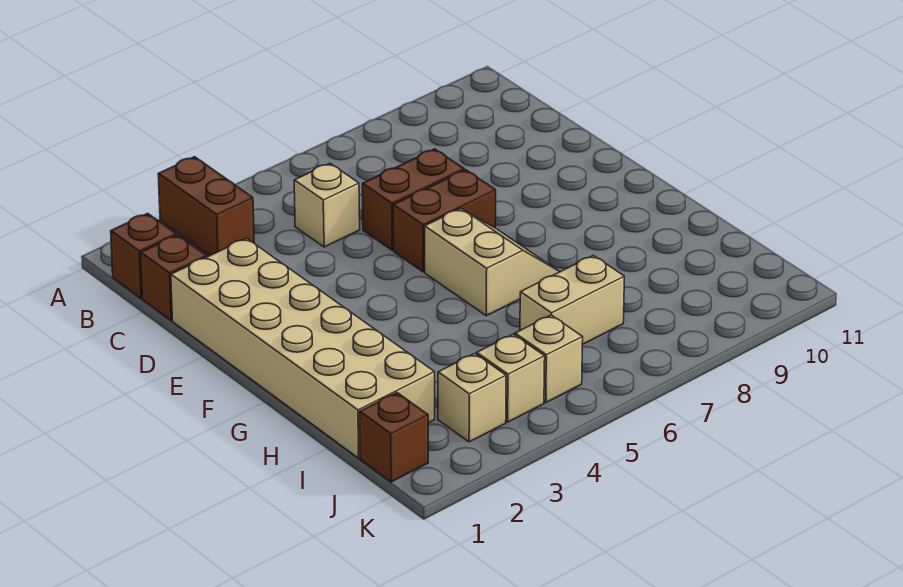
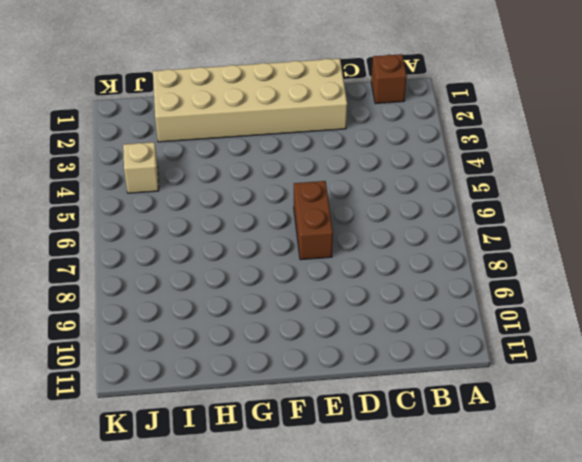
none -> brown brick A3:B3 level 1
none -> brown brick C1 level 1
none -> tan brick C5 level 1

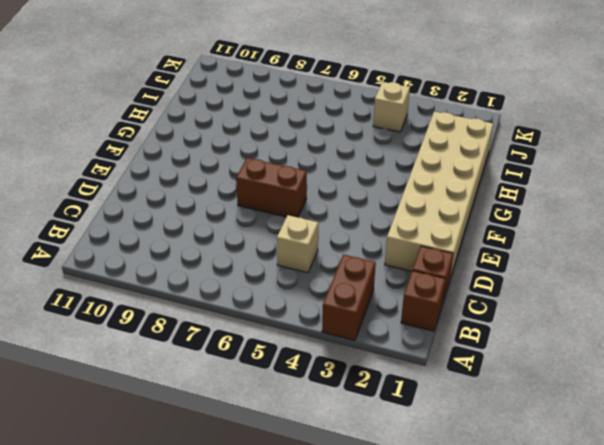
none -> brown brick D6:D7 level 1
none -> tan slope F6:G7 level 1 top 6
none -> tan brick I6:I7 level 1

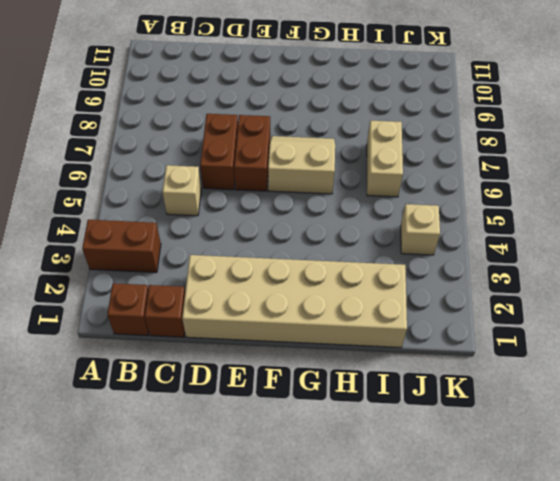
none -> brown brick J1 level 1
none -> tan brick J3 level 1
none -> tan brick J5 level 1

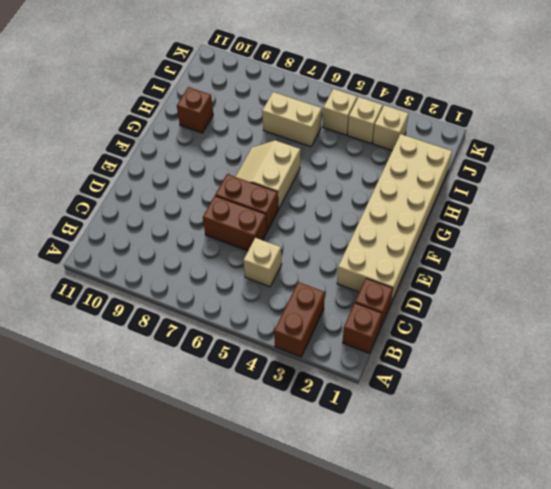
brown brick H10 level 1 -> brown brick J1 level 1

